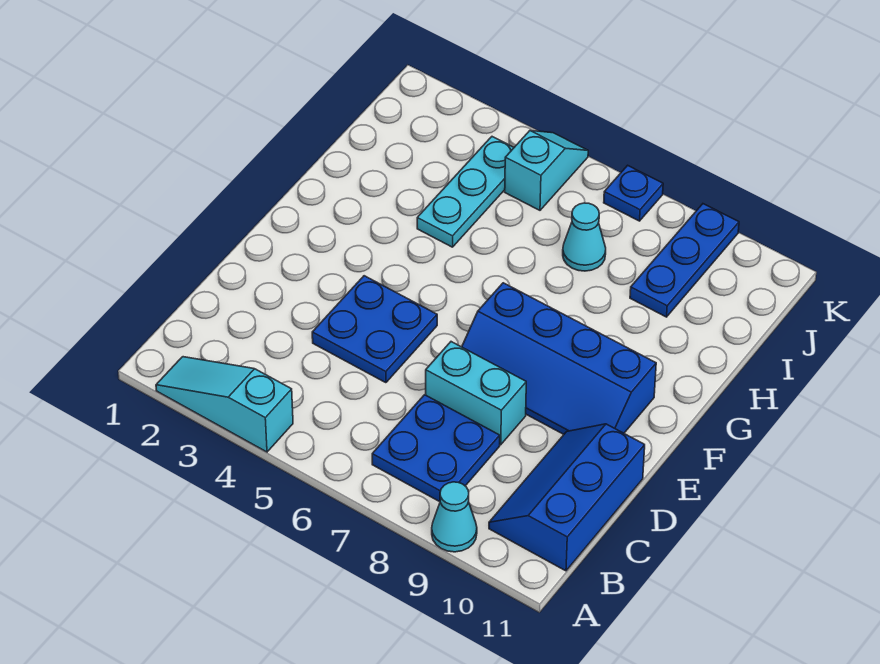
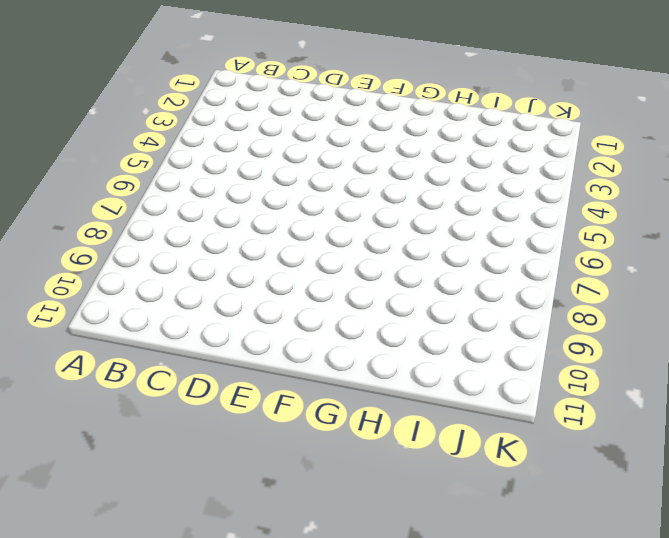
none -> cyan slope A2:A4 level 1 top 4
none -> cyan cone A9 level 1
none -> blue plate B7:C8 level 1

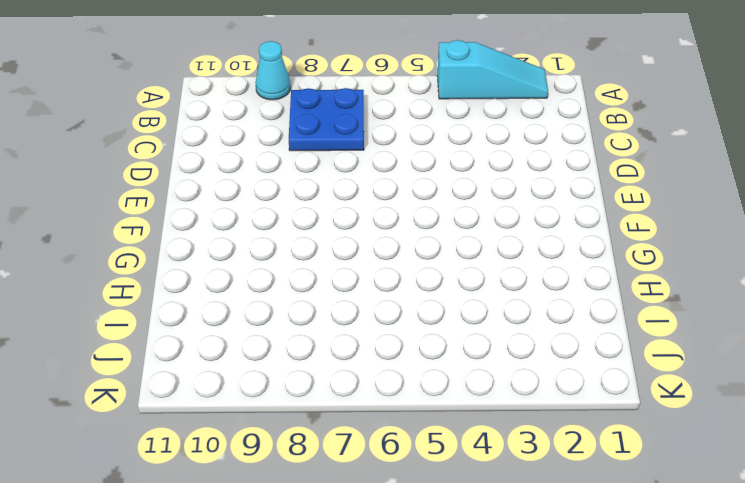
none -> blue slope B10:D11 level 1 top 11
none -> blue plate D4:E5 level 1
none -> cyan brick D7:D8 level 1

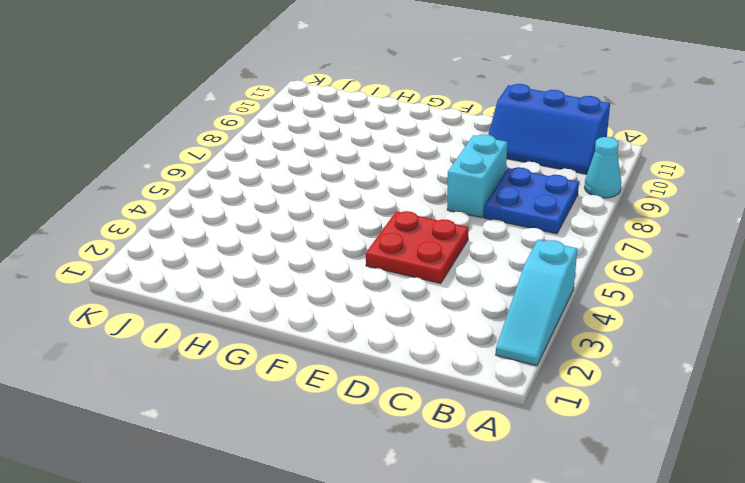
red plate D4:E5 level 1 -> blue plate D4:E5 level 1
none -> blue slope E7:F10 level 1 top F
none -> cyan plate H4:J4 level 1
none -> cyan cone I7 level 1

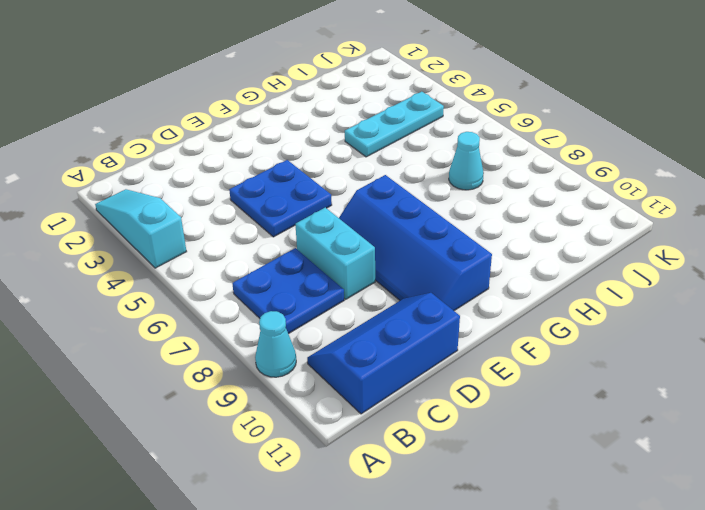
none -> blue plate I9:K9 level 1
none -> cyan slope J5:K5 level 1 top J
none -> blue plate K7 level 1

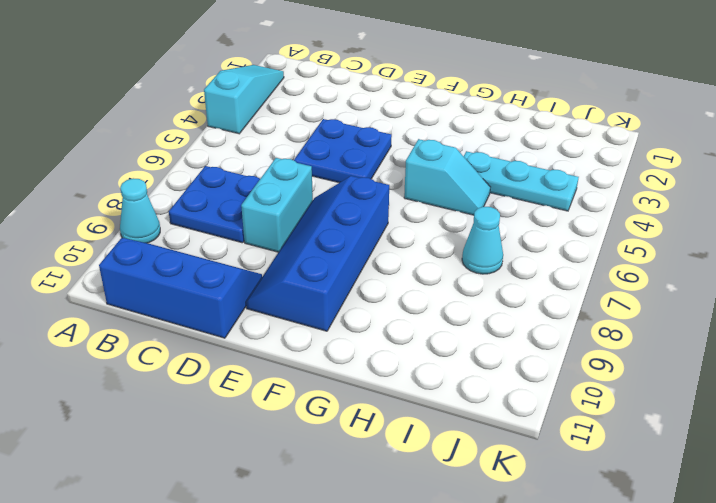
cyan slope G5:H5 level 1 top G -> cyan slope J5:K5 level 1 top J
none -> blue plate I9:K9 level 1
none -> blue plate K7 level 1

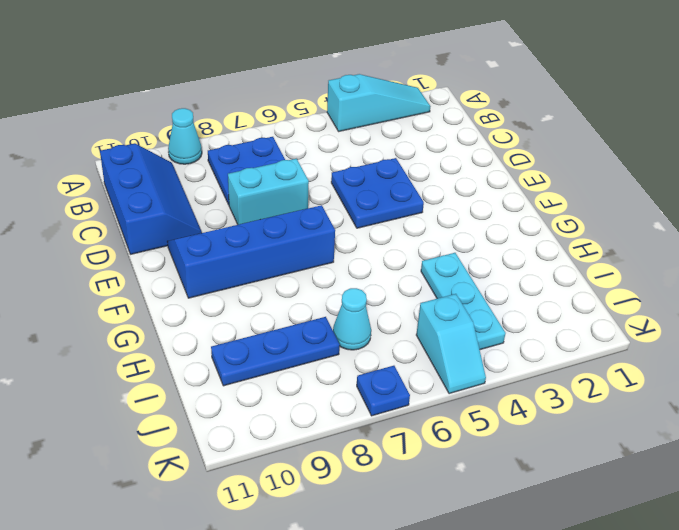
blue plate I8:I10 level 1 -> blue plate I9:K9 level 1

